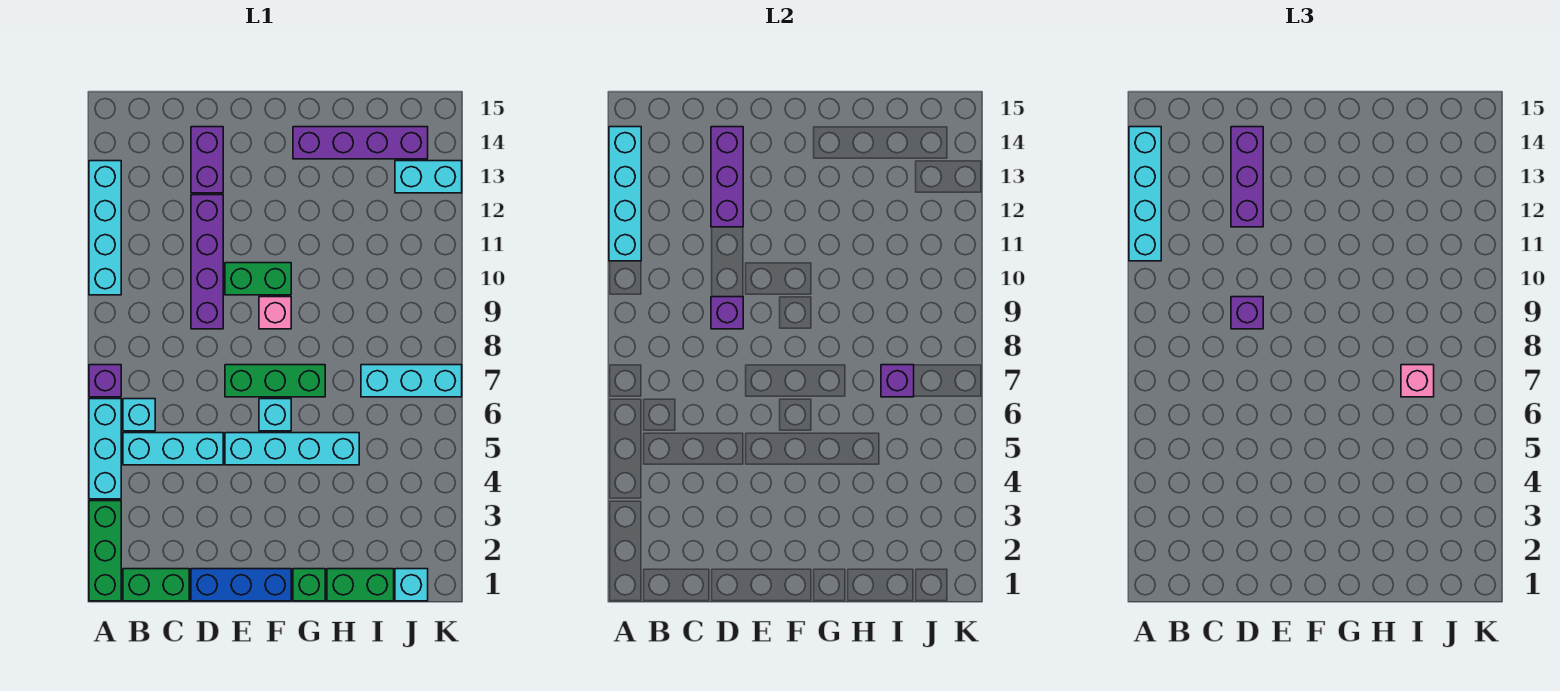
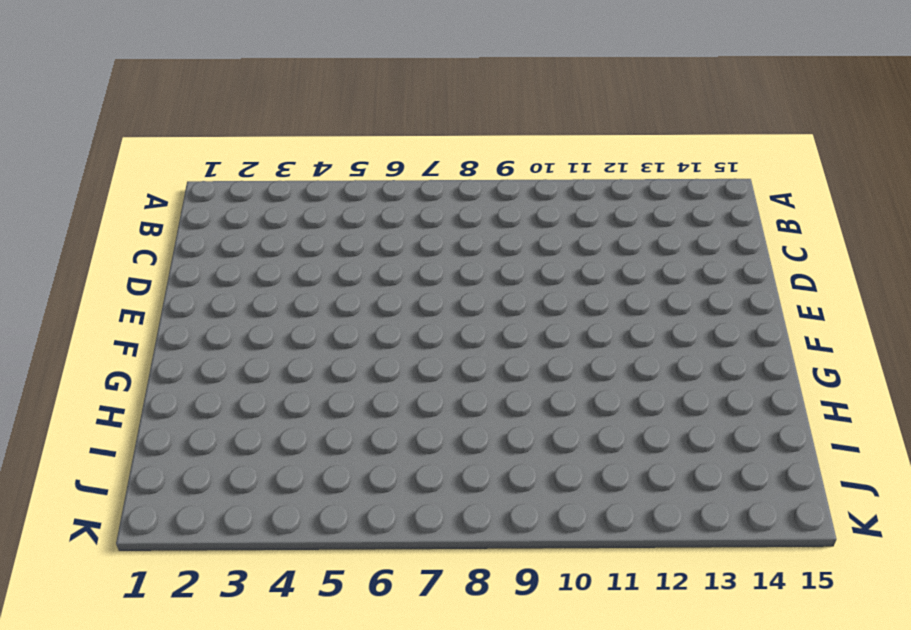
none -> green brick A1:A3 level 1
none -> cyan brick A4:A6 level 1
none -> purple brick A7 level 1

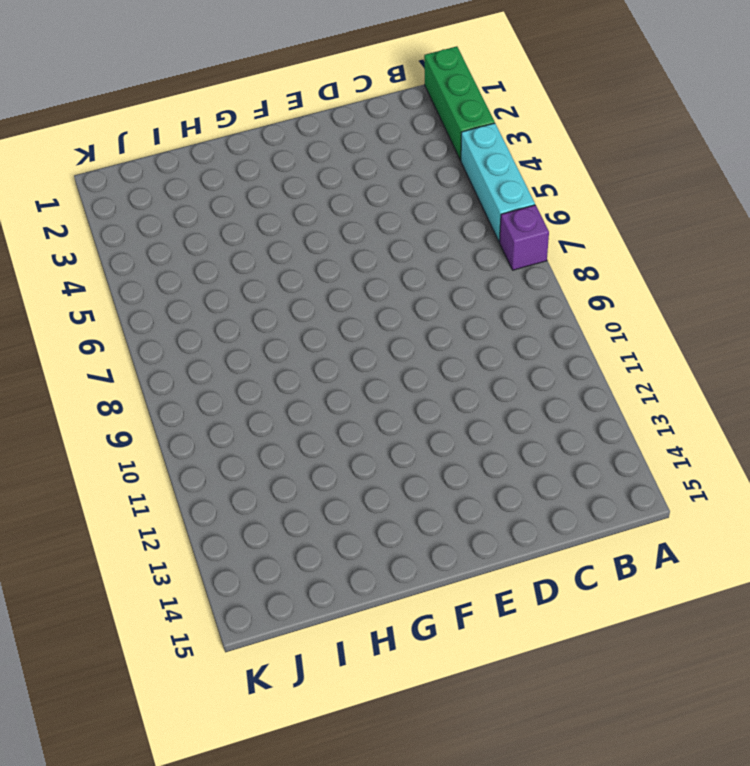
none -> cyan brick A10:A13 level 1
none -> green brick B1:C1 level 1
none -> cyan brick B5:D5 level 1

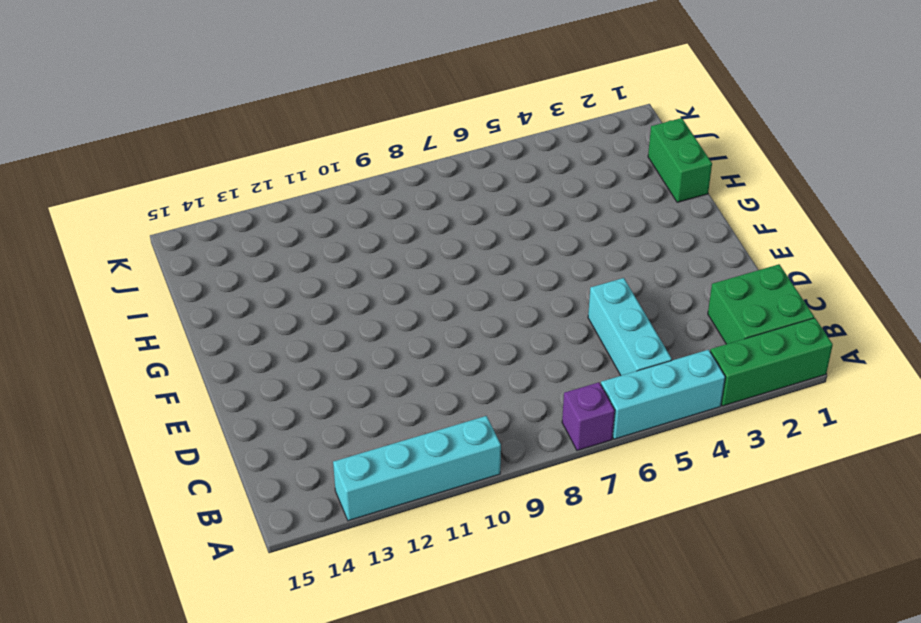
green brick B1:C2 level 1 -> green brick B1:C1 level 1
none -> cyan brick B6 level 1
none -> blue brick D1:F1 level 1
none -> purple brick D9:D12 level 1

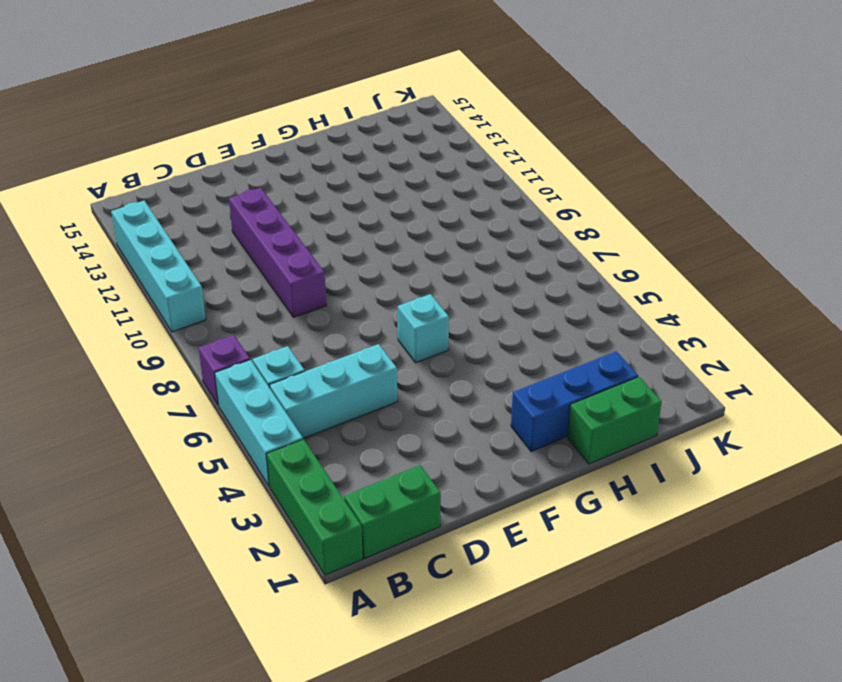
blue brick G2:I2 level 1 -> blue brick D1:F1 level 1
none -> purple brick D13:D14 level 1
none -> cyan brick E5:H5 level 1
none -> green brick E7:G7 level 1

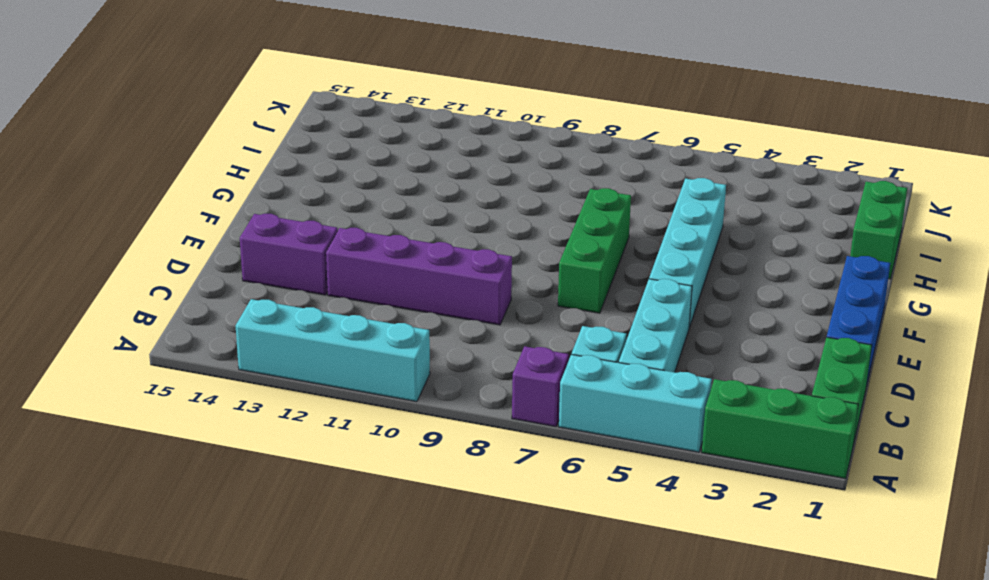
none -> green brick E10:F10 level 1
none -> cyan brick F6 level 1
none -> pink brick F9 level 1

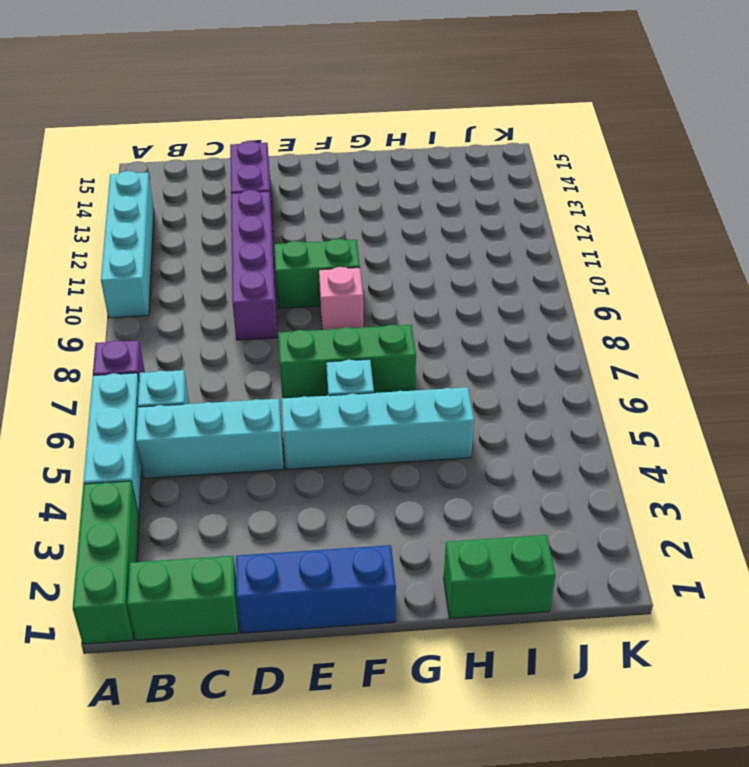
none -> green brick G1 level 1
none -> purple brick G14:J14 level 1
none -> cyan brick I7:K7 level 1

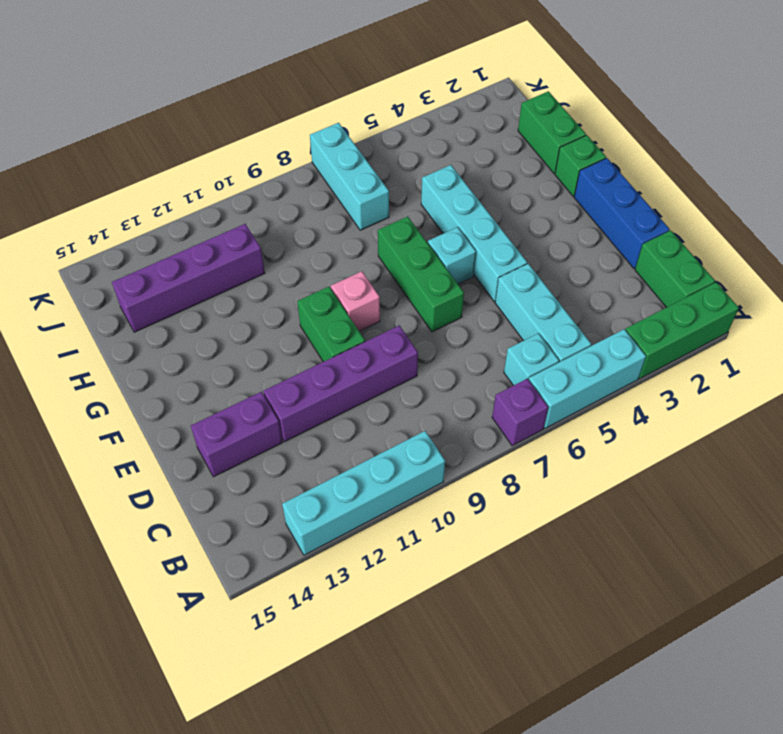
purple brick I11:I14 level 1 -> purple brick G14:J14 level 1
none -> cyan brick J1 level 1
none -> cyan brick J13:K13 level 1
none -> cyan brick A11:A14 level 2

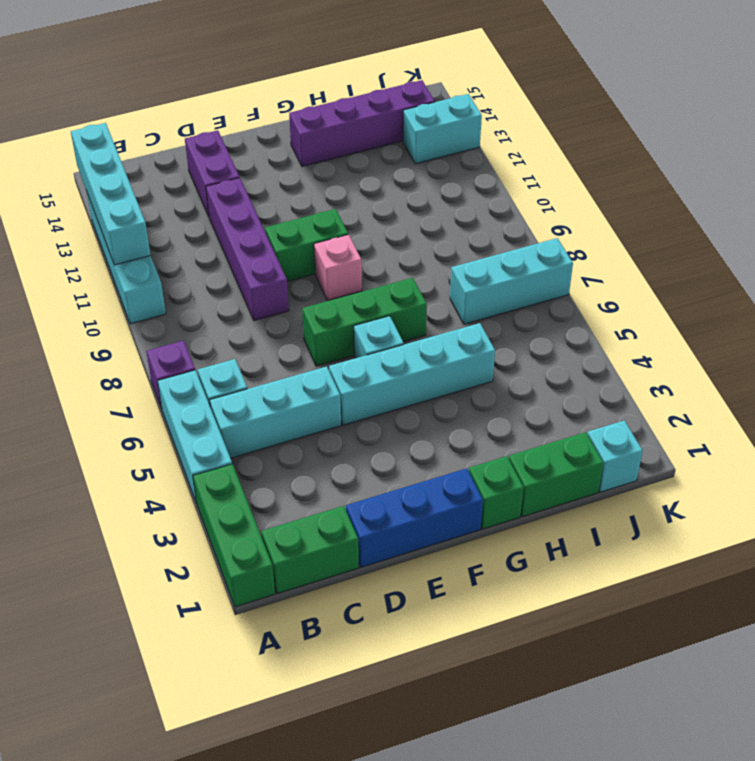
none -> purple brick D9 level 2
none -> purple brick D12:D14 level 2
none -> purple brick I7 level 2

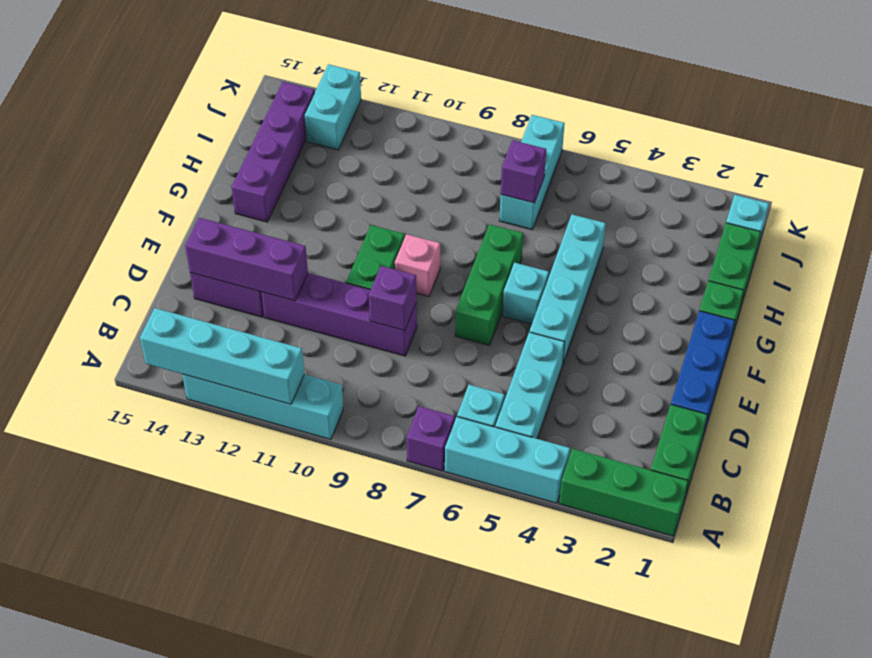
none -> cyan brick A11:A14 level 3
none -> purple brick D9 level 3
none -> purple brick D12:D14 level 3

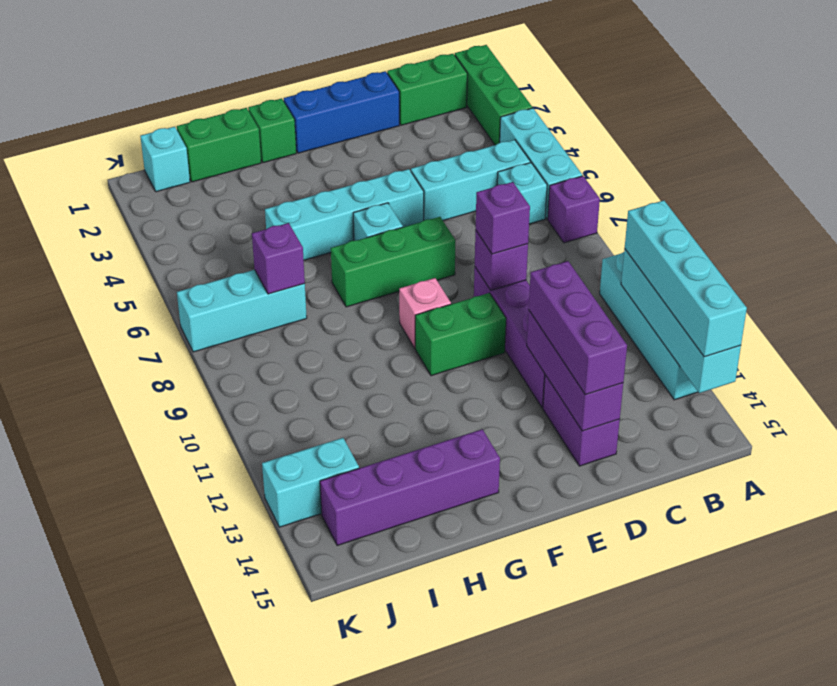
none -> pink brick I7 level 3

